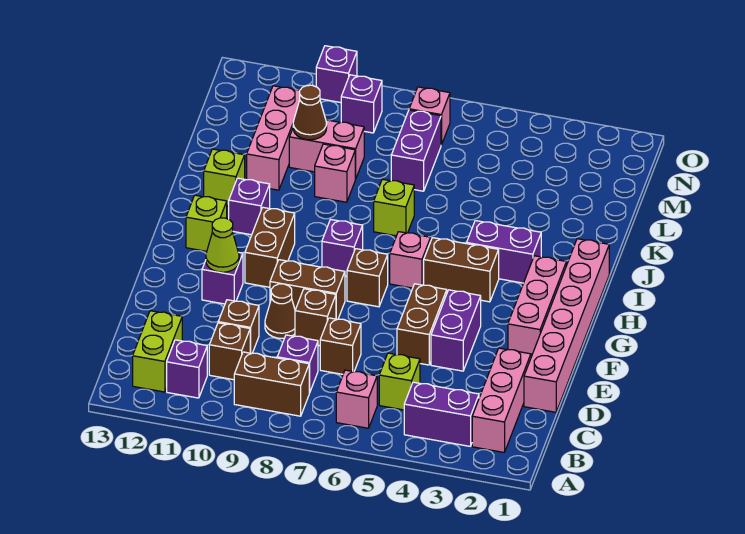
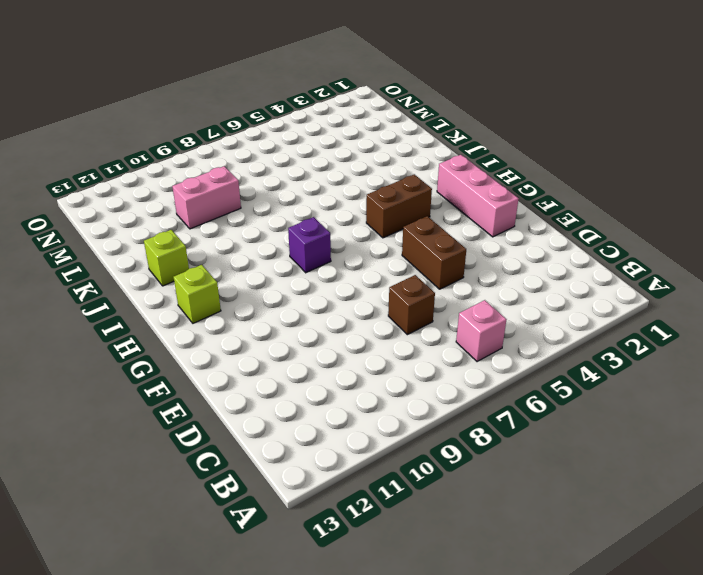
none -> pink brick B2:D2 level 1
none -> purple brick B3:B4 level 1
none -> brown brick B8:B9 level 1
none -> purple brick B11 level 1

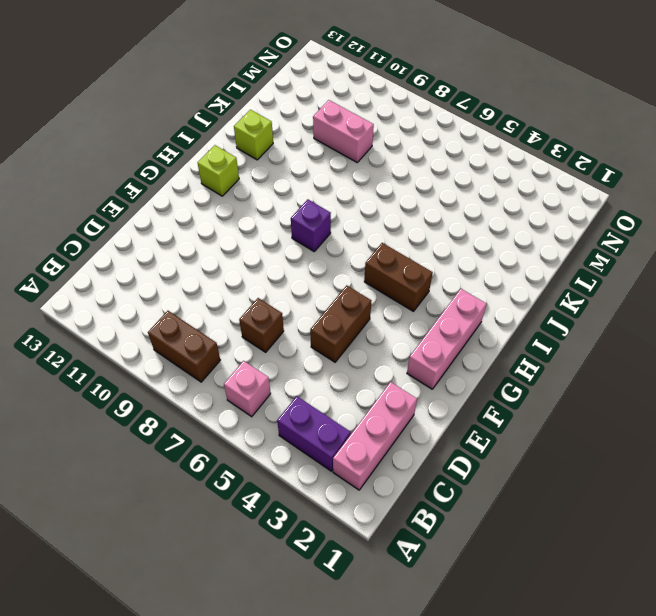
none -> purple brick B11 level 1
none -> lime brick B12:C12 level 1
none -> lime brick C5 level 1
none -> purple brick C8 level 1

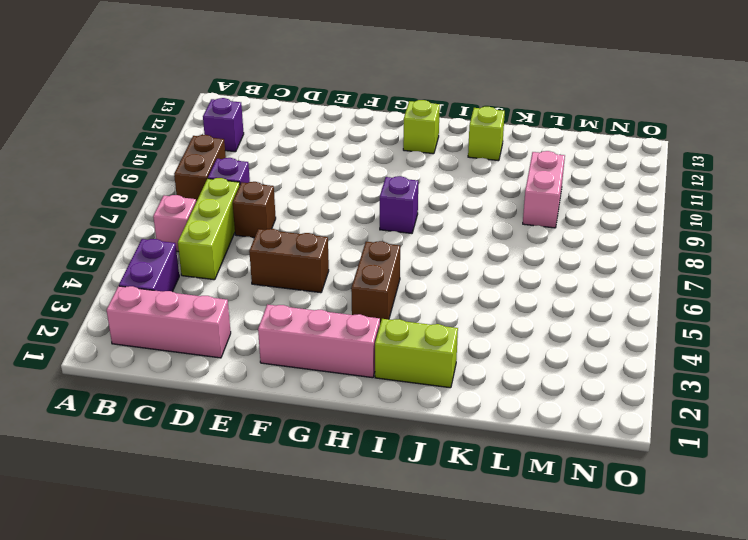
lime brick C5:C7 level 1 -> lime brick C5 level 1
lime brick I2:J2 level 1 -> lime brick B12:C12 level 1
none -> brown brick C10 level 1
none -> pink brick D1:I1 level 1
none -> brown brick D10 level 1
none -> purple brick E4:F4 level 1

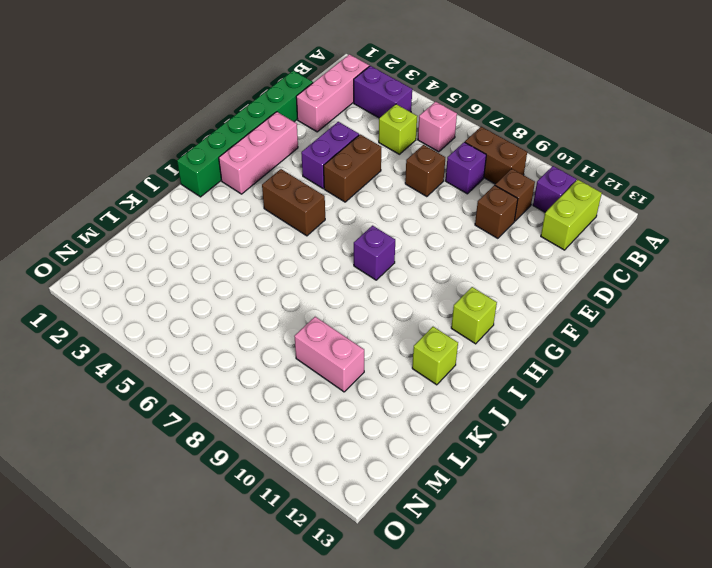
green brick D1:I1 level 1 -> pink brick D1:I1 level 1
none -> brown brick E8 level 1
none -> brown cone E9 level 1
none -> brown brick F8:F9 level 1
none -> purple brick F11 level 1

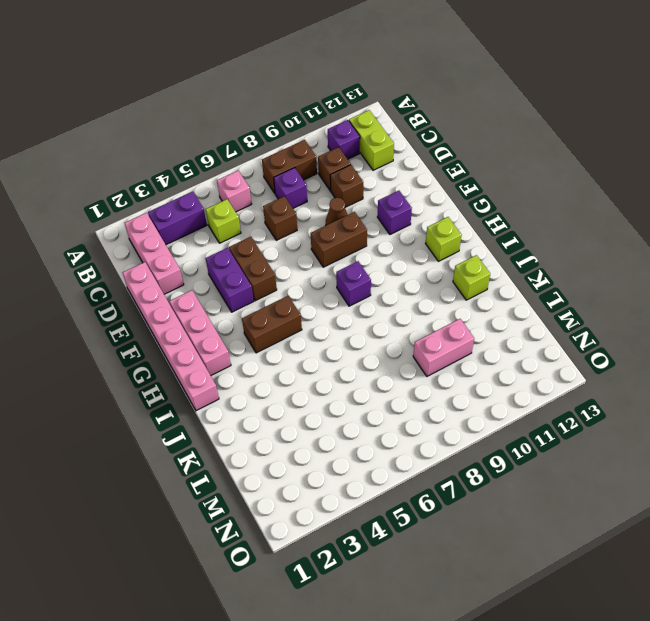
none -> brown brick E8 level 1
none -> brown brick G7 level 1
none -> brown brick G10:H10 level 1
none -> pink brick H6 level 1

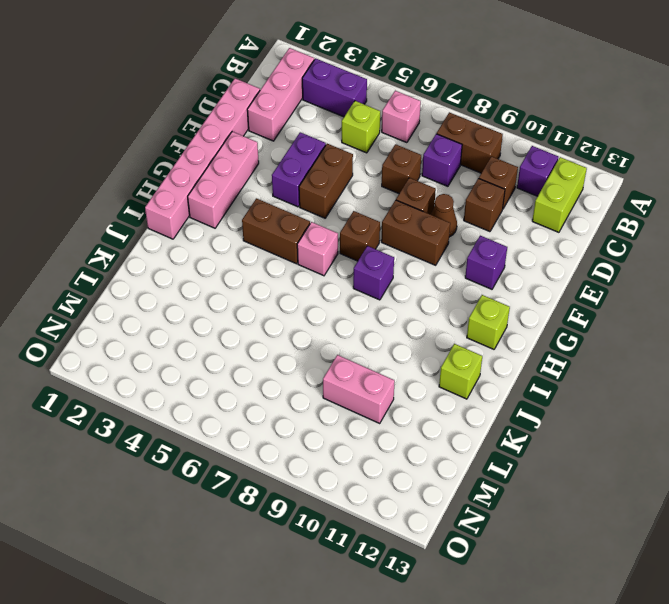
none -> brown brick G10:H10 level 1
none -> purple brick I3:I4 level 1
none -> purple brick I11 level 1
none -> lime brick J7 level 1

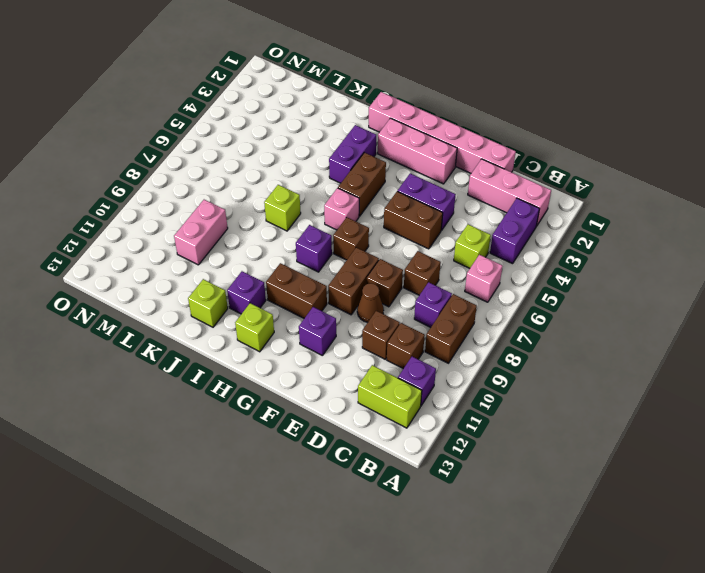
none -> pink brick K9 level 1
none -> pink brick K11:M11 level 1
none -> purple brick L7:M7 level 1
none -> pink brick N7 level 1

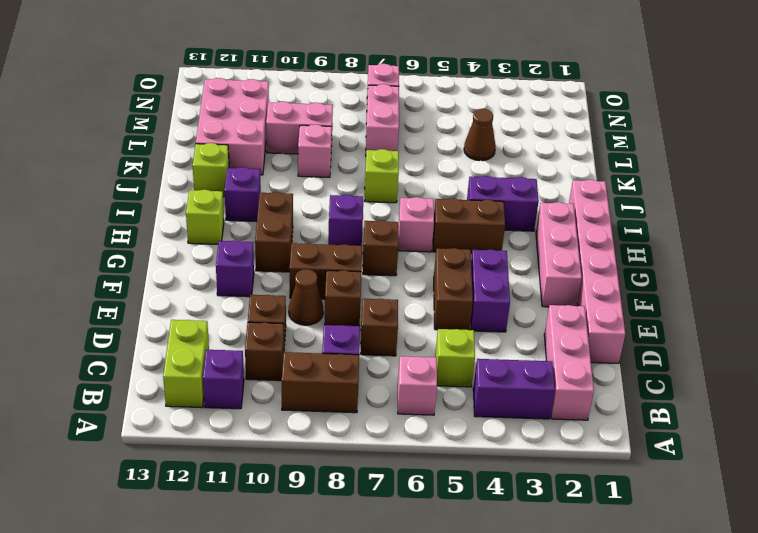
pink brick K11:M12 level 1 -> pink brick K11:M11 level 1
brown cone L4 level 1 -> brown cone L10 level 2
pink brick L7:M7 level 1 -> purple brick L7:M7 level 1
none -> purple brick N9 level 1
none -> purple brick O10 level 1
none -> lime cone F11 level 2

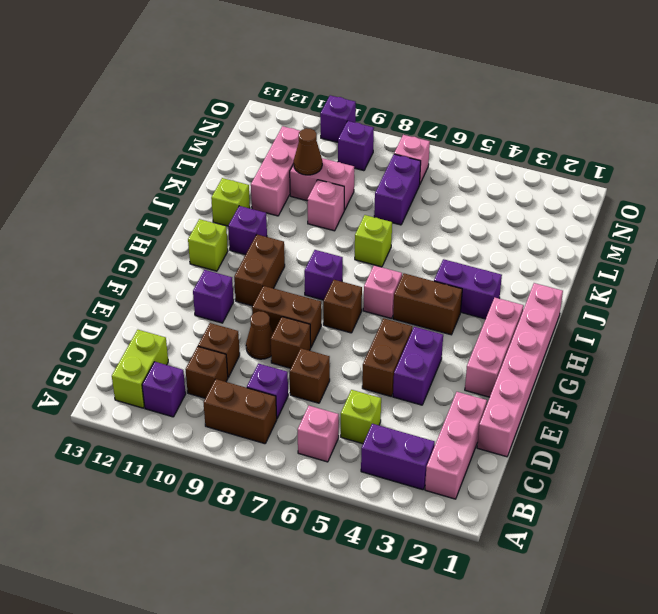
none -> lime cone F11 level 2

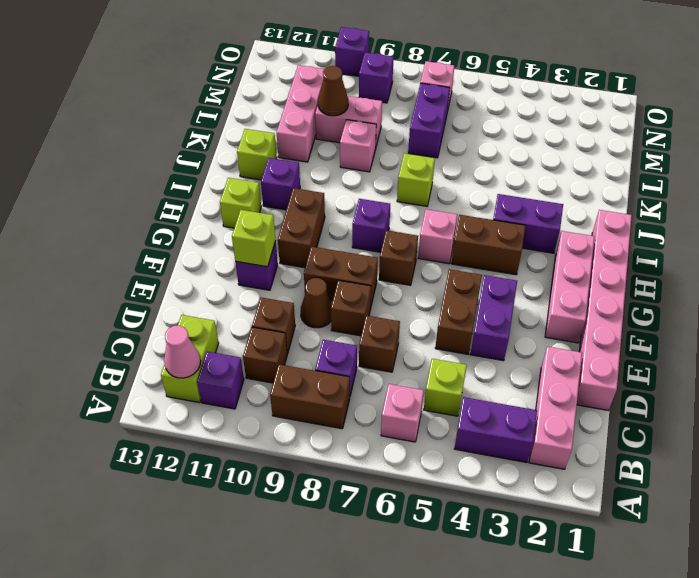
pink cone B12 level 2 -> none
lime brick F11 level 2 -> lime cone F11 level 2

